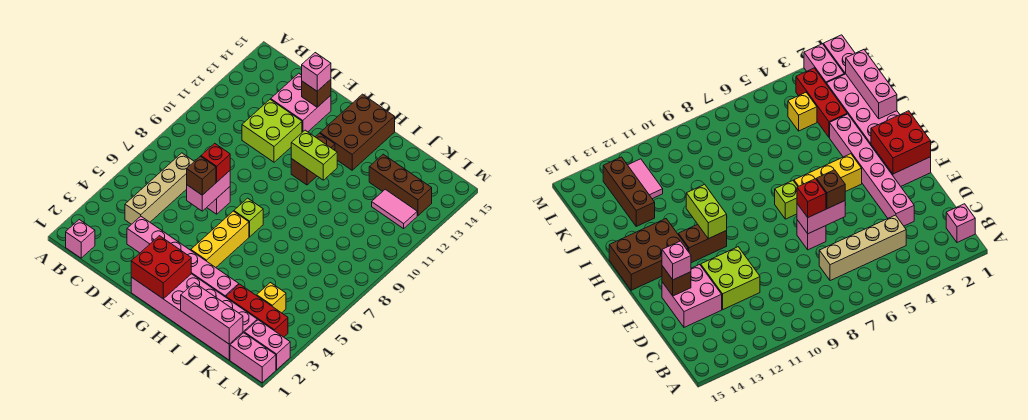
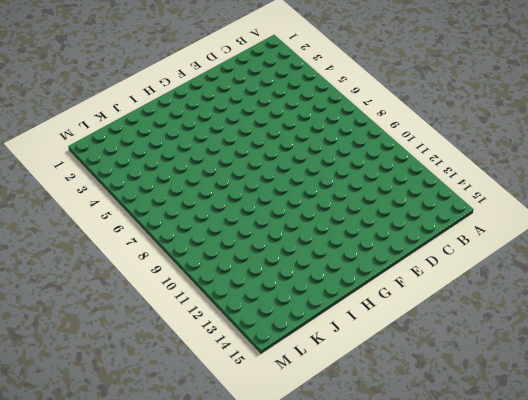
none -> pink brick B1 level 1
none -> tan brick C4:C7 level 1
none -> pink brick D3:I3 level 1

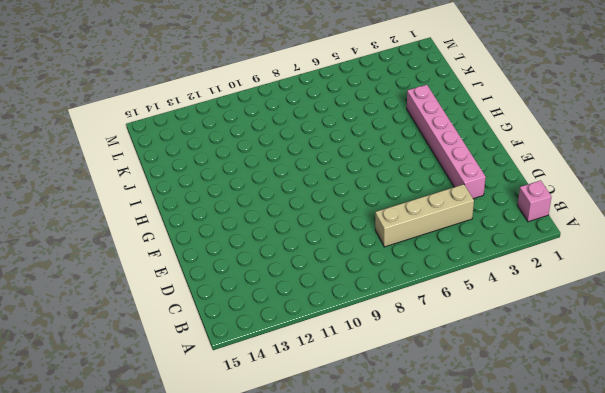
none -> lime brick D11:E12 level 1
none -> pink brick D13:E14 level 1
none -> pink brick E7 level 1

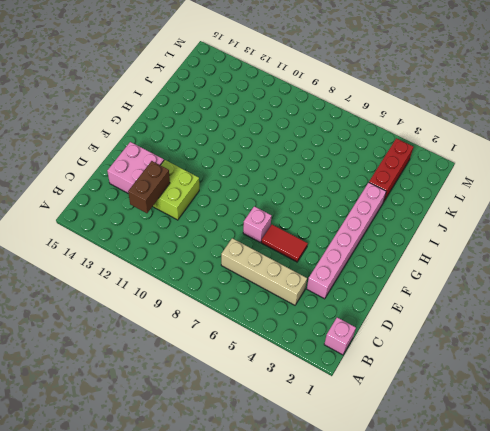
brown brick C12:D12 level 2 -> brown brick G11:G12 level 1
red tile E5:E6 level 1 -> none
none -> pink brick F1:K2 level 1
none -> yellow brick G4:G6 level 1
none -> lime brick G7 level 1

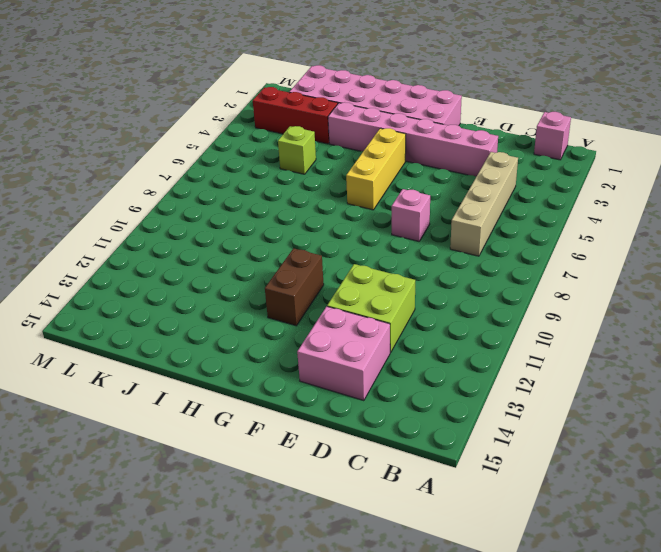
lime brick J5 level 1 -> lime brick G7 level 1
none -> brown brick G13:H15 level 1
none -> brown brick J13:L13 level 1
none -> yellow brick K4 level 1

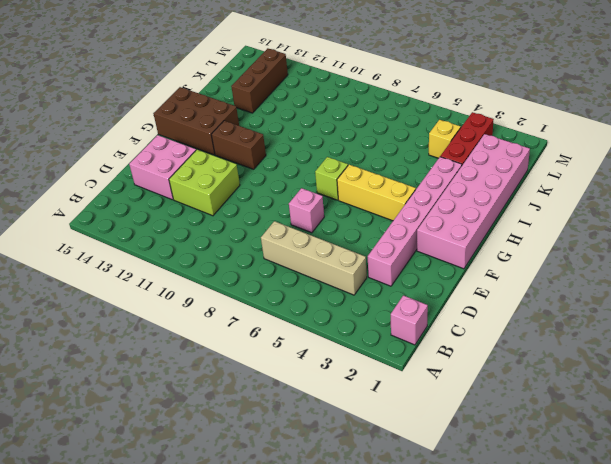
none -> pink tile K12:L12 level 1
none -> pink brick L1:M1 level 1
none -> pink brick L2:M2 level 1

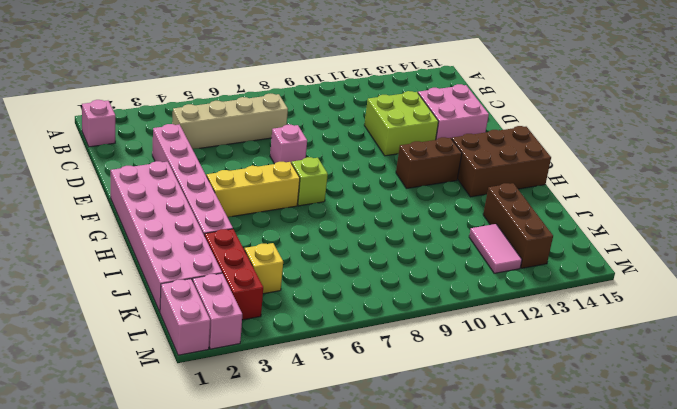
none -> pink brick E6:E7 level 2
none -> brown brick E14 level 2
none -> red brick F1:G2 level 2

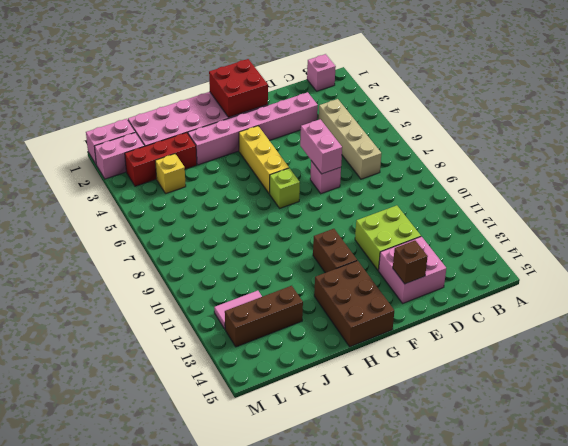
none -> lime brick G11:H11 level 2
none -> pink brick I1:K1 level 2
none -> brown brick E6 level 3

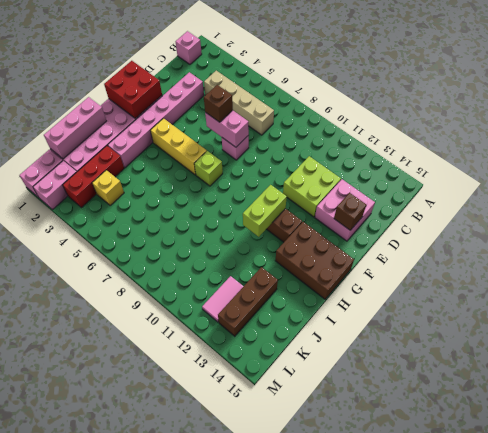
none -> red brick E7 level 3
none -> pink brick E14 level 3

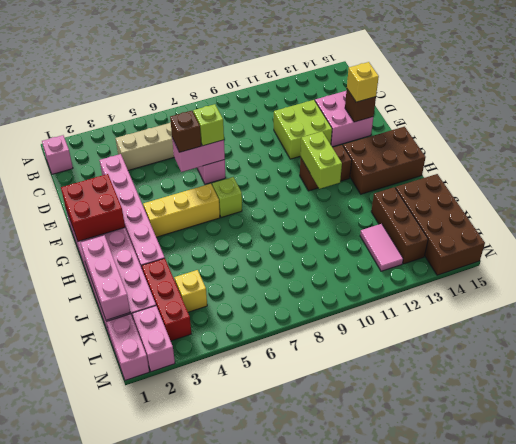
lime brick E7 level 3 -> red brick E7 level 3
yellow brick E14 level 3 -> pink brick E14 level 3
brown brick J14:M15 level 1 -> none

